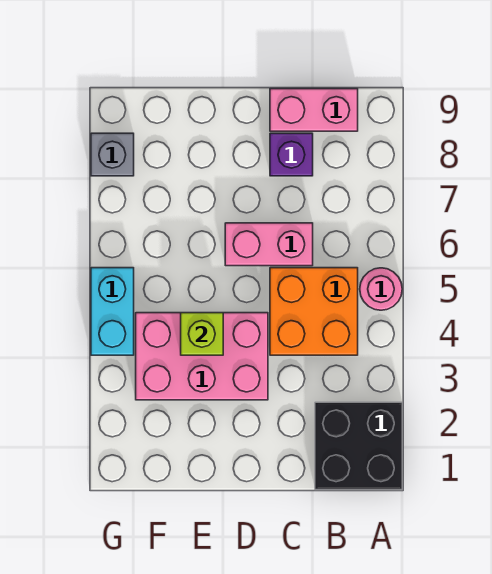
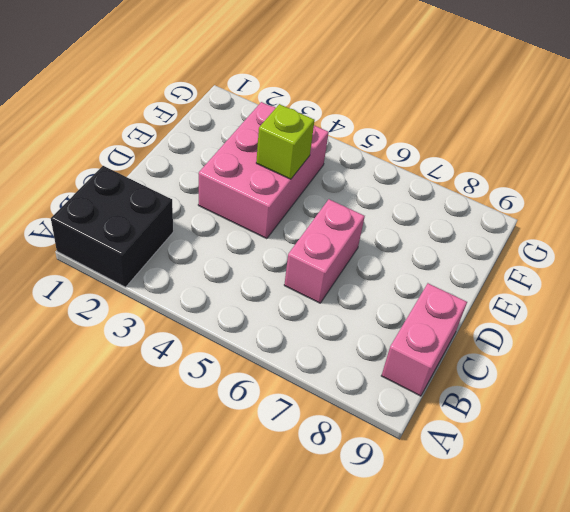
none -> pink round brick A5 level 1
none -> orange brick B4:C5 level 1

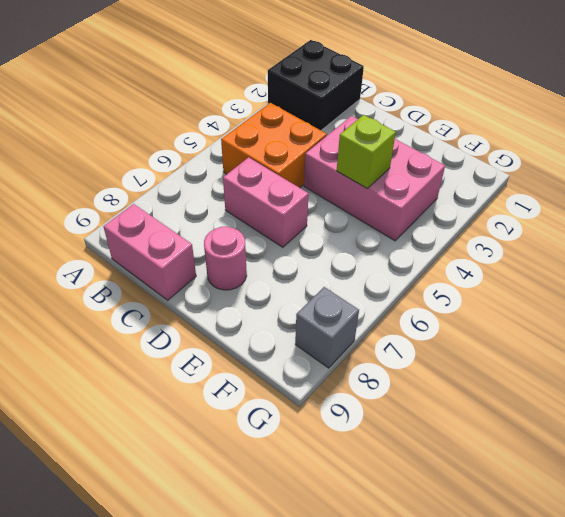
pink round brick D8 level 1 -> pink round brick A5 level 1
none -> purple brick C8 level 1
none -> cyan brick G4:G5 level 1

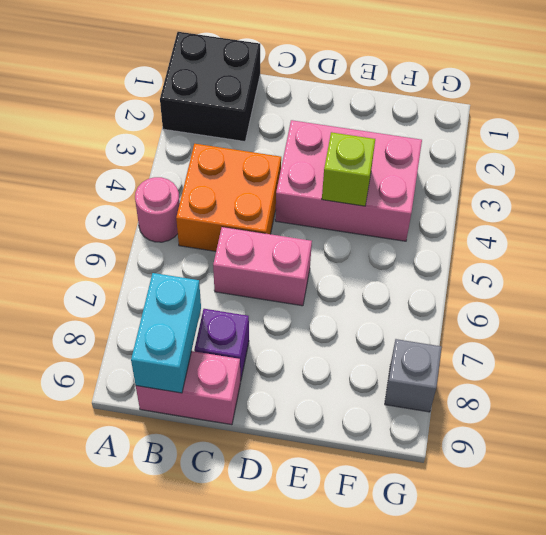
cyan brick B8:B9 level 2 -> cyan brick G4:G5 level 1

